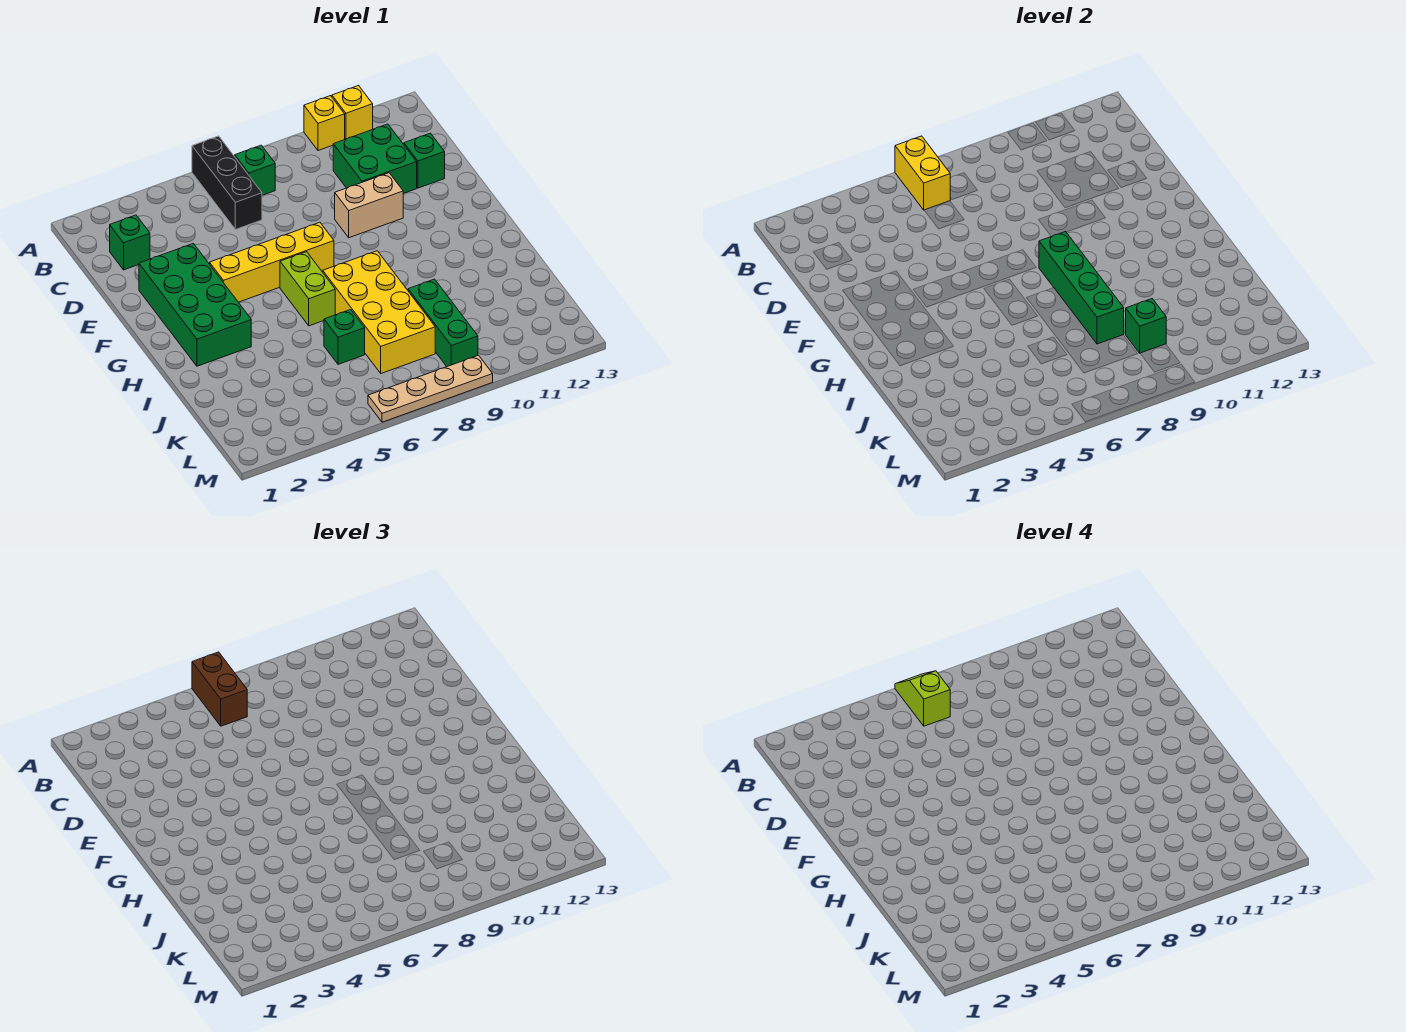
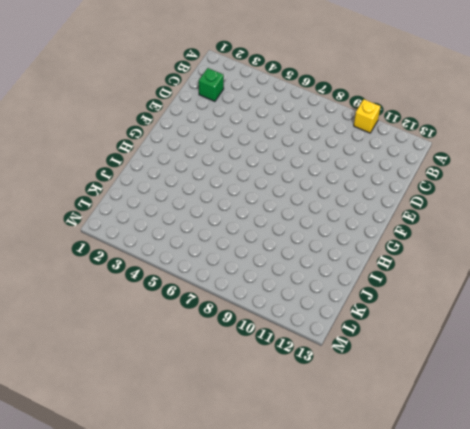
none -> black brick A6:C6 level 1
none -> yellow brick A11 level 1
none -> green brick B7 level 1

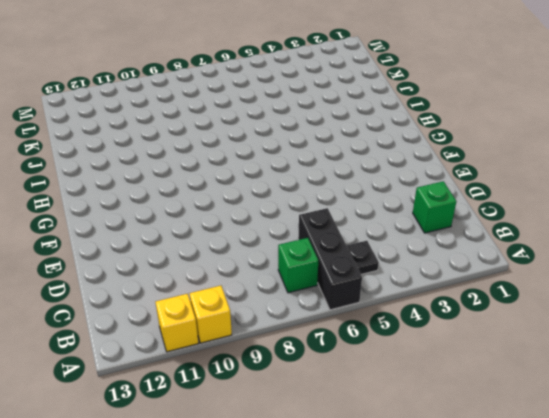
black plate B5 level 1 -> none
none -> green brick C10:D11 level 1
none -> green brick D12 level 1
none -> green brick E2:H3 level 1

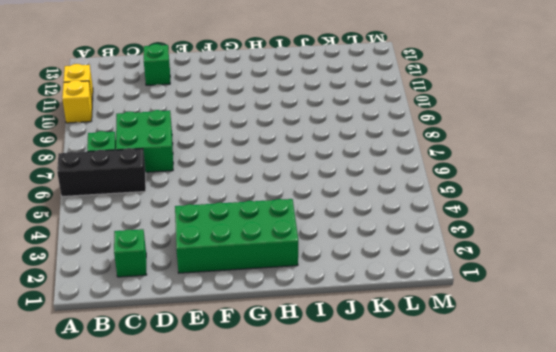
green brick C7:D8 level 1 -> green brick C10:D11 level 1
none -> tan brick E9:E10 level 1
none -> yellow brick F4:F7 level 1
none -> lime brick G6:H6 level 1

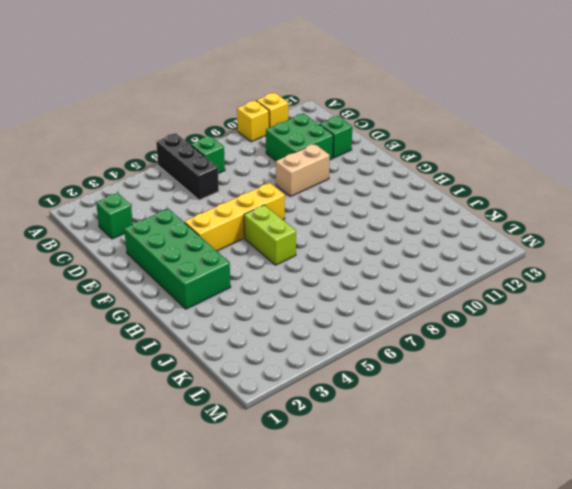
none -> yellow brick H7:K8 level 1
none -> green brick J6 level 1
none -> green brick J9:L9 level 1

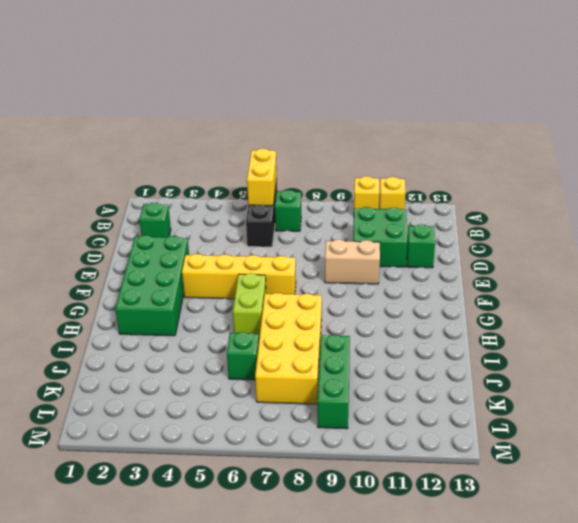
none -> tan plate M6:M9 level 1
none -> green brick G8:J8 level 2
none -> green brick K9 level 2

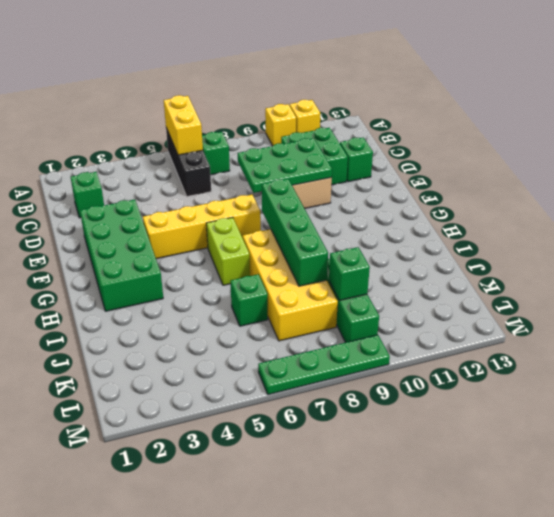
green plate D8:E10 level 2 -> none
green plate M6:M9 level 1 -> tan plate M6:M9 level 1
none -> brown brick A6:B6 level 3
none -> lime slope A6:B6 level 4 top B

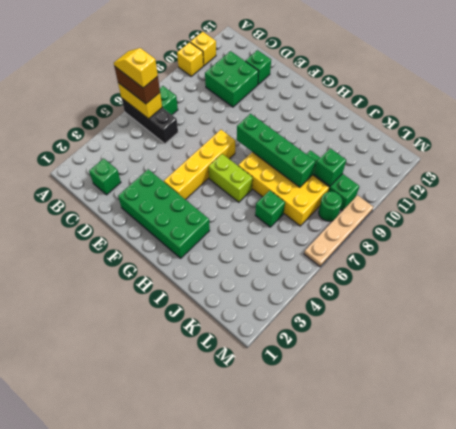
yellow slope A6:B6 level 4 top B -> lime slope A6:B6 level 4 top B
green round brick L8 level 1 -> none
none -> tan brick E9:E10 level 1

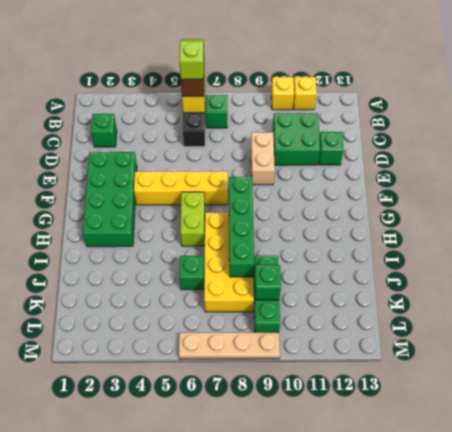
tan brick D9:E9 level 1 -> tan brick E9:E10 level 1

